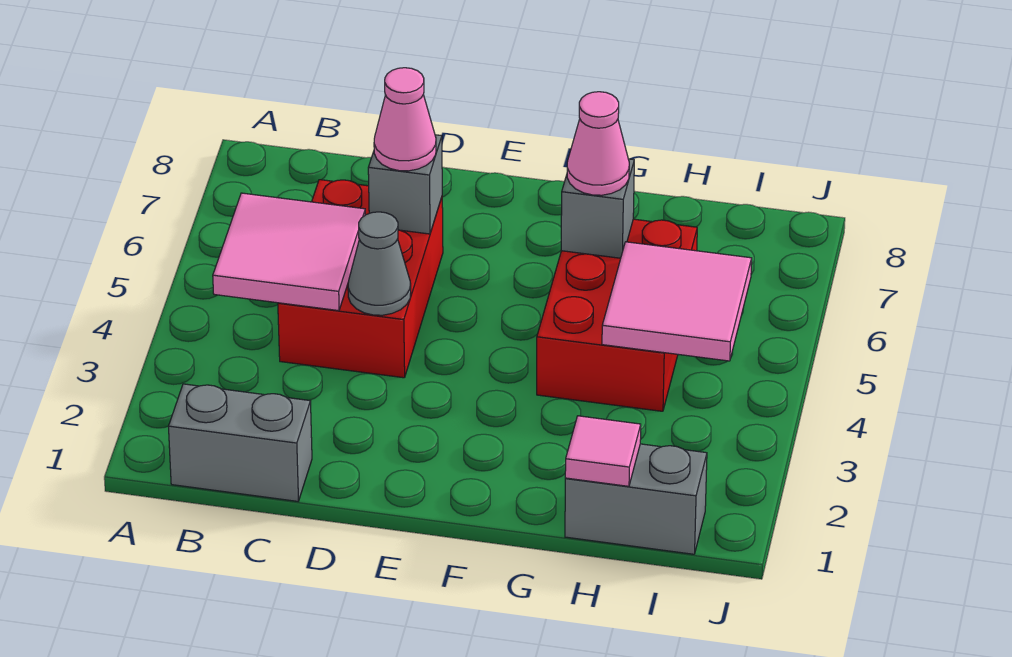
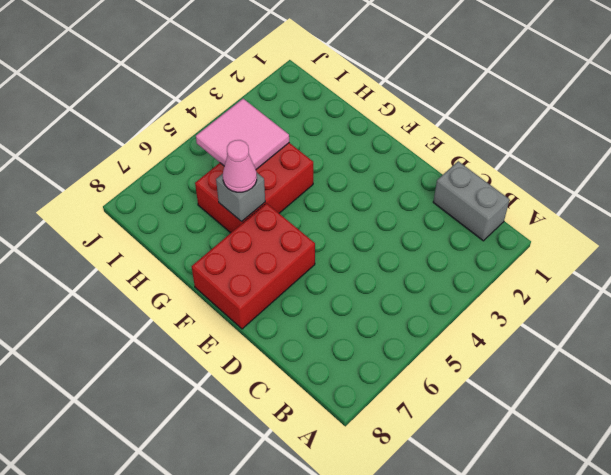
red brick E6:F8 level 1 -> red brick C4:D6 level 1
none -> grey brick H1:I1 level 1
none -> pink tile B4:C5 level 2
none -> grey cone D4 level 2

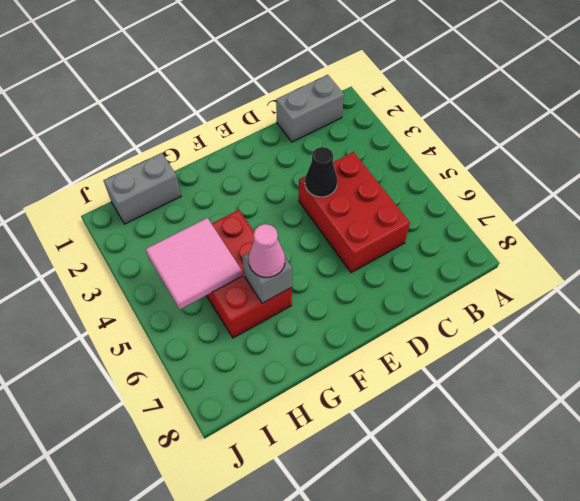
black cone D4 level 2 -> grey cone D4 level 2
none -> pink tile B4:C5 level 2
none -> grey brick D6 level 2
none -> pink tile H1 level 2

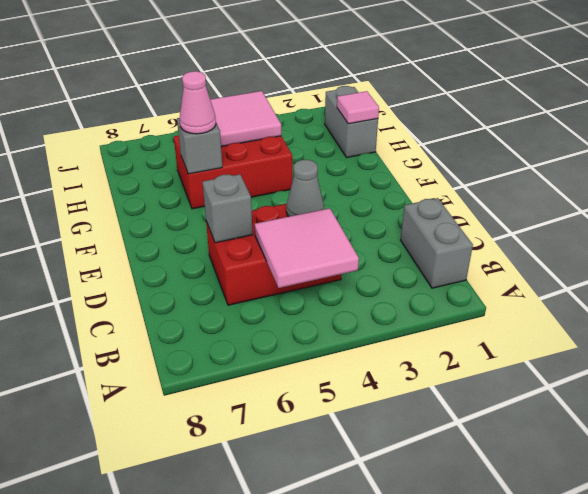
none -> pink cone D6 level 3

